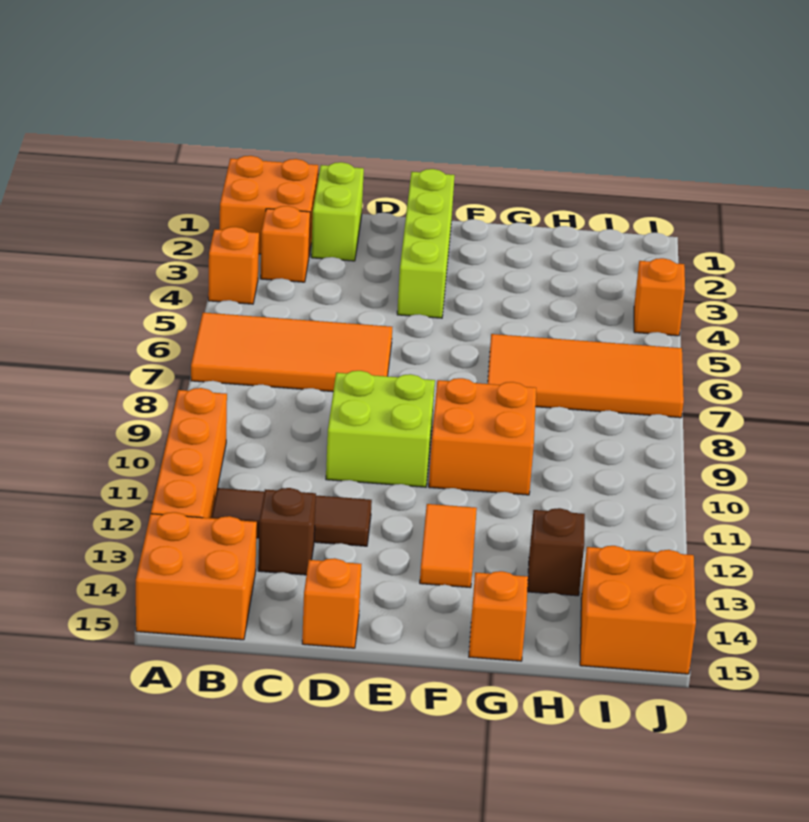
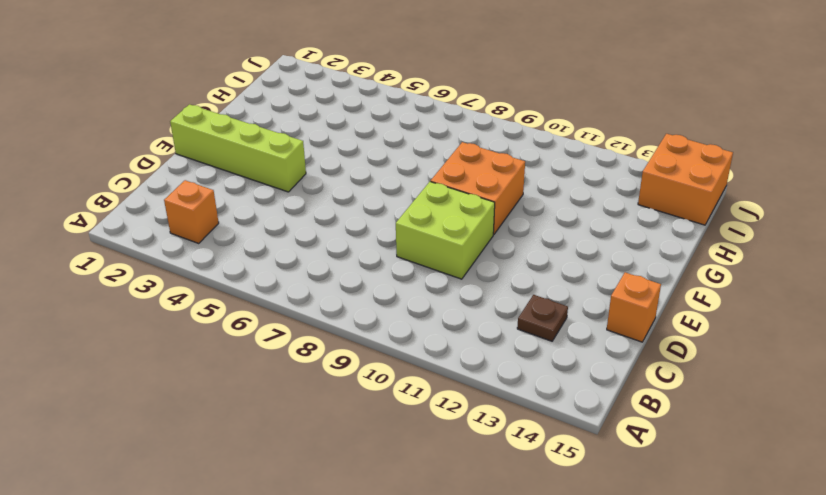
brown plate C13 level 1 -> brown brick C13 level 1
none -> orange brick A1:B2 level 1
none -> orange brick A4 level 1
none -> orange tile A6:D7 level 1

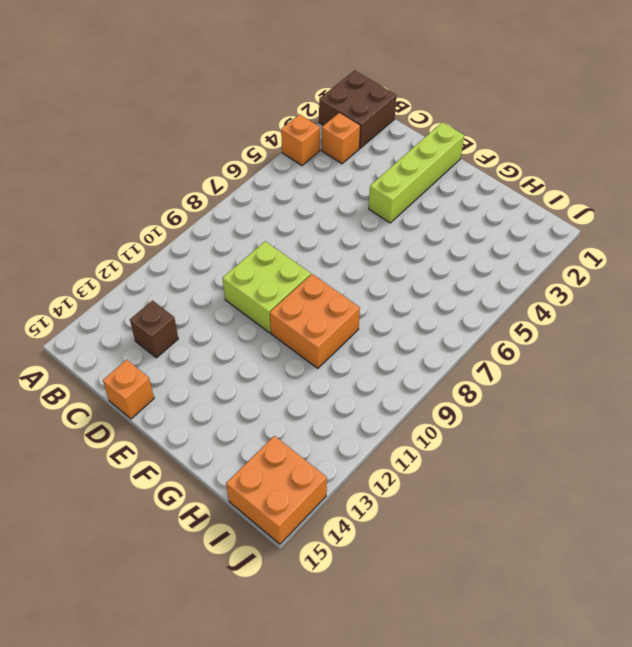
brown brick A1:B2 level 1 -> orange brick A1:B2 level 1
none -> orange tile A6:D7 level 1
none -> orange brick A10:A13 level 1
none -> orange brick A14:B15 level 1

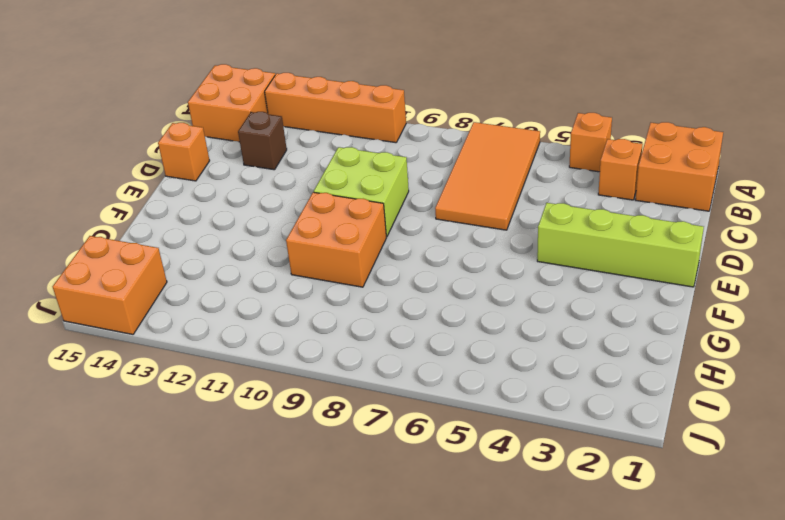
none -> brown tile B12:D12 level 1
none -> lime brick C1:C2 level 1
none -> orange tile F12:F13 level 1

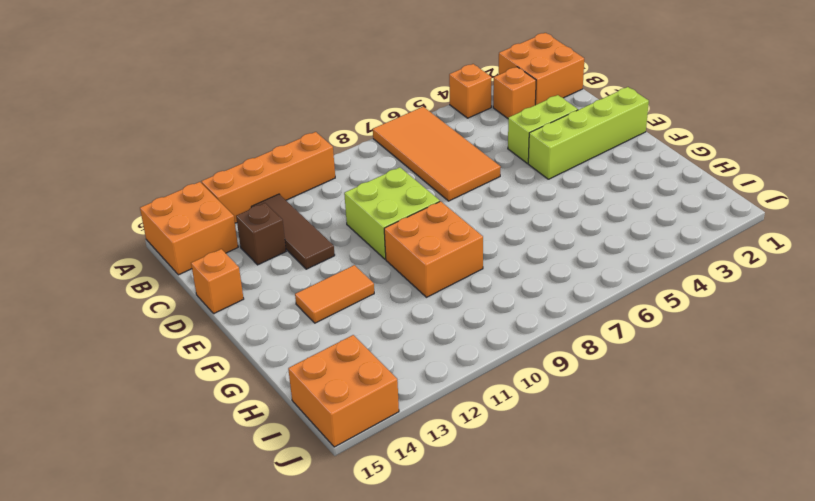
lime brick D3:D4 level 1 -> lime brick C1:C2 level 1
none -> orange tile G6:J7 level 1
none -> orange brick G15 level 1
none -> brown brick H13 level 1

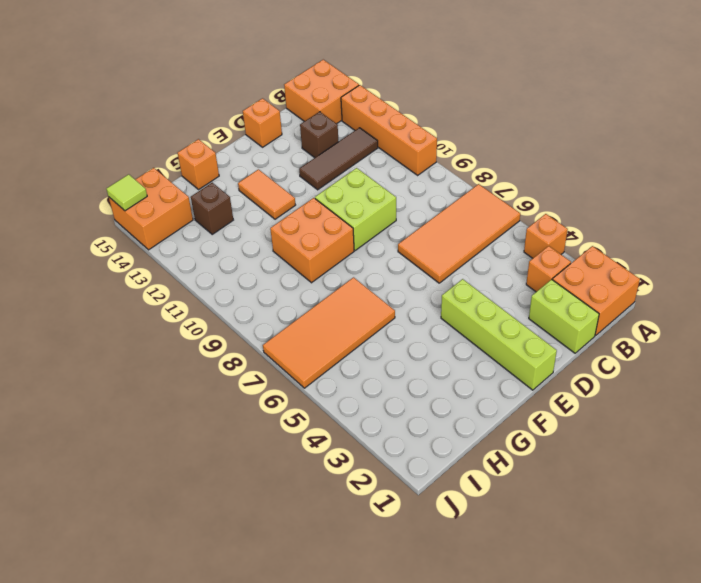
lime tile J15 level 2 -> none
none -> orange brick J4 level 1

